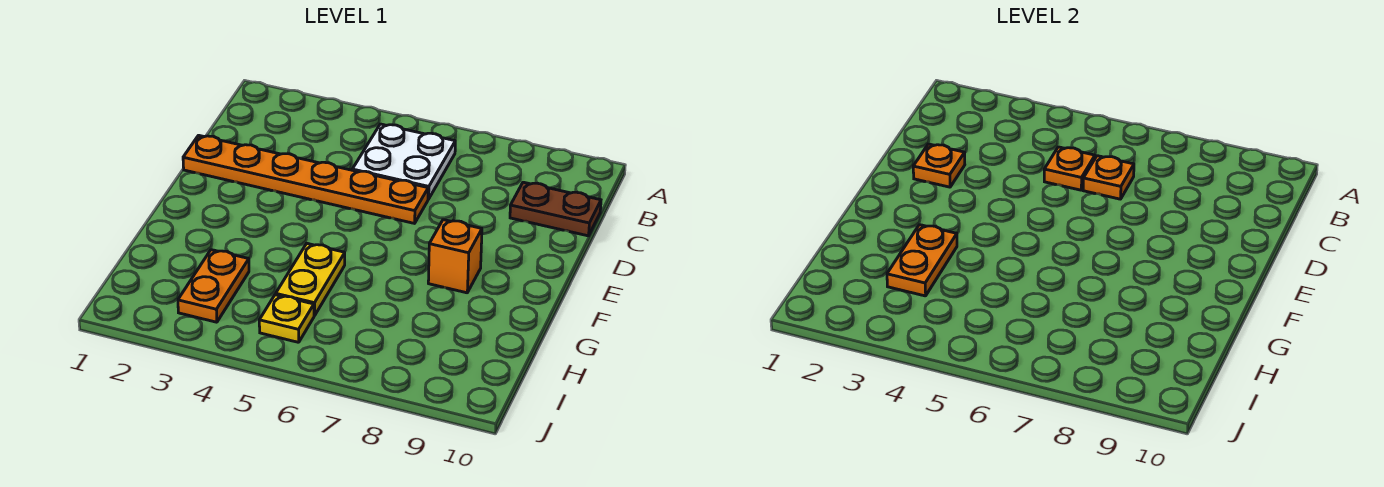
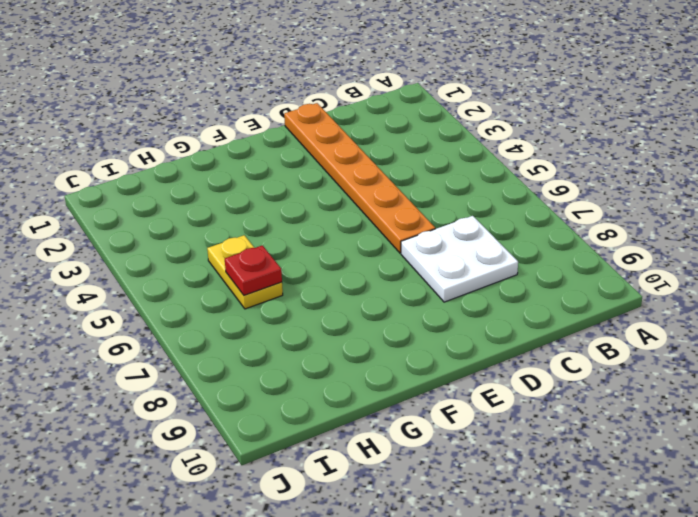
white plate C7:D8 level 1 -> white plate B5:C6 level 1
yellow plate H5:H6 level 1 -> yellow plate G5:H5 level 1
red plate H6 level 2 -> none
none -> brown plate C9:C10 level 1
none -> orange brick F8 level 1

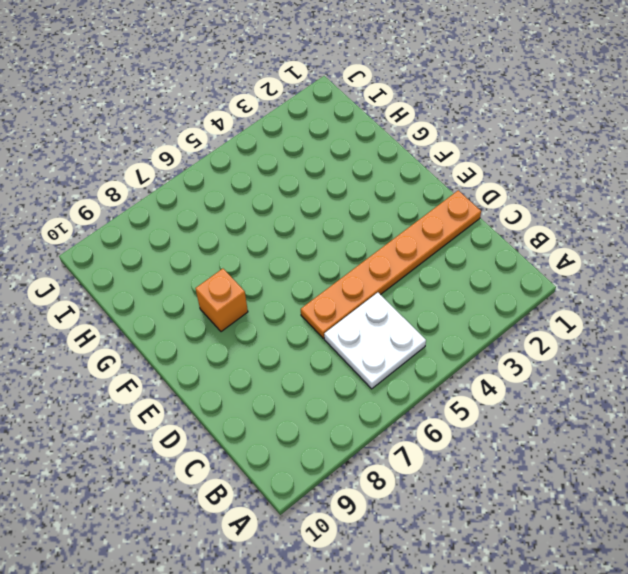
none -> brown plate C9:C10 level 1
none -> yellow plate G5:H5 level 1

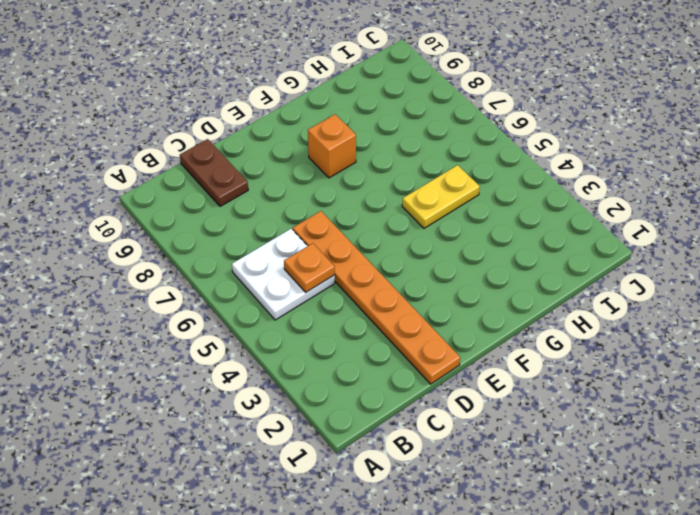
none -> orange plate H3:I3 level 1
none -> yellow plate I5 level 1

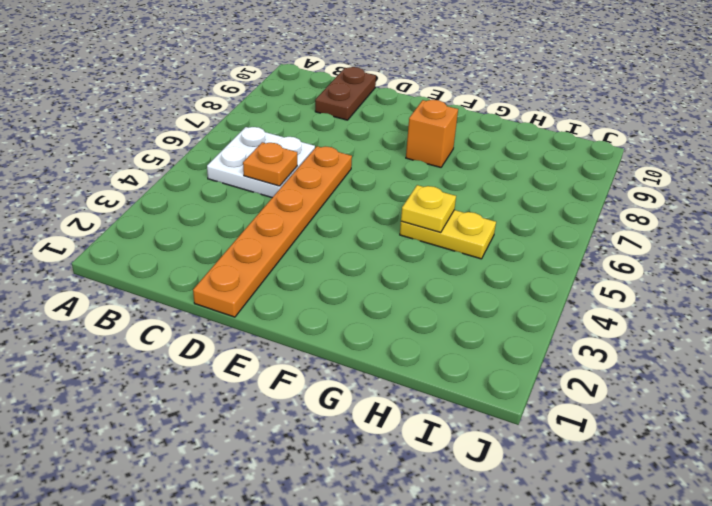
yellow plate G5 level 2 -> yellow plate I5 level 1
none -> orange plate H3:I3 level 1
none -> orange plate C6 level 2

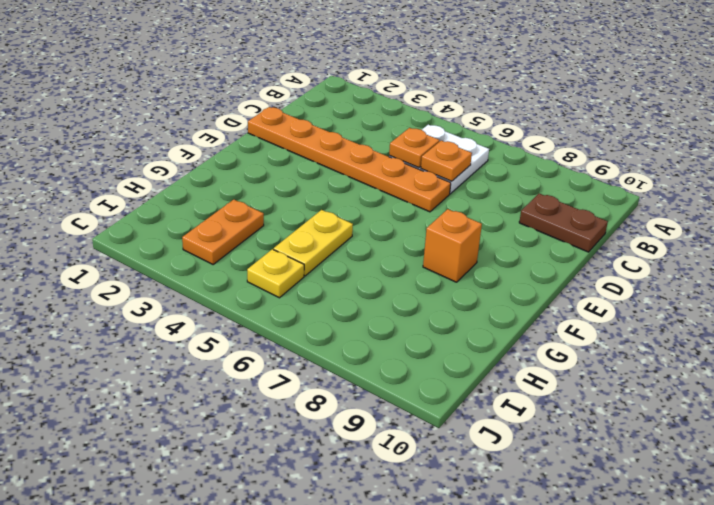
none -> orange plate D2 level 2
none -> orange plate G3:H3 level 2

